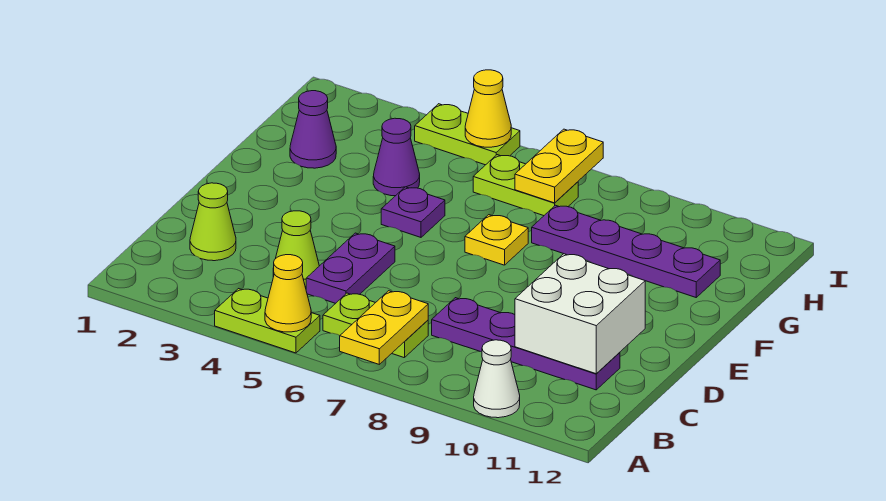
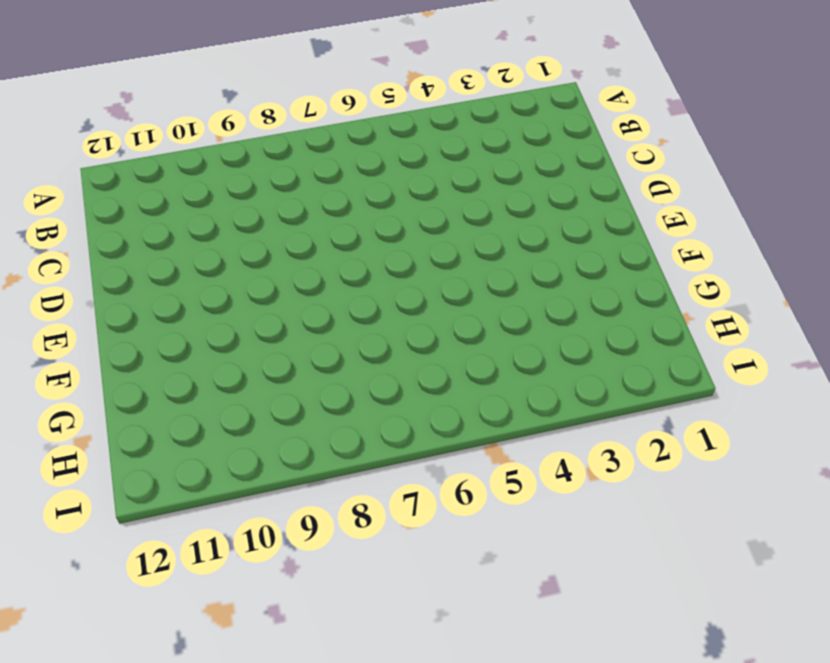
none -> lime plate A4:A5 level 1
none -> white cone A10 level 1
none -> lime plate B6:B7 level 1

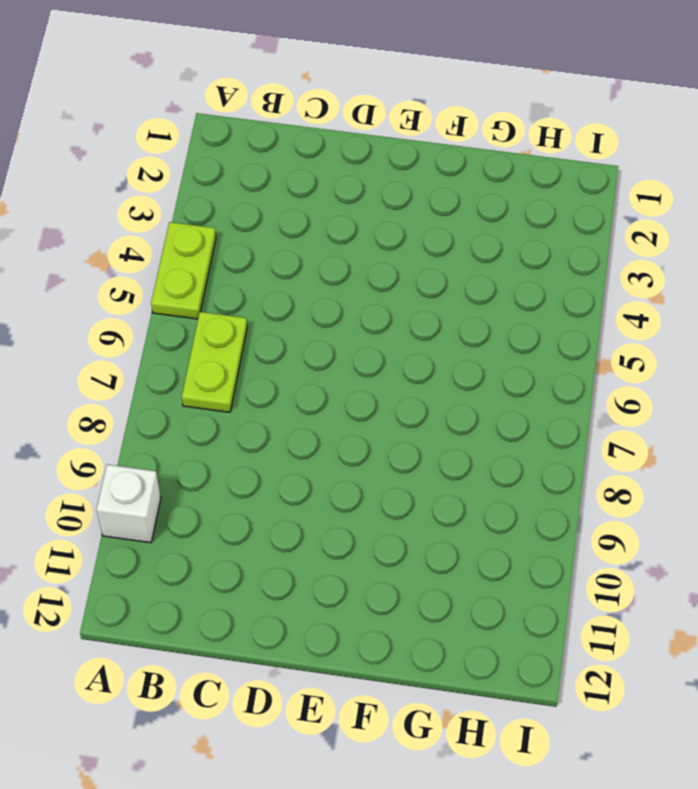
white brick A10 level 1 -> white cone A10 level 1
none -> lime cone C2 level 1
none -> lime cone C4 level 1
none -> purple plate C5:D5 level 1

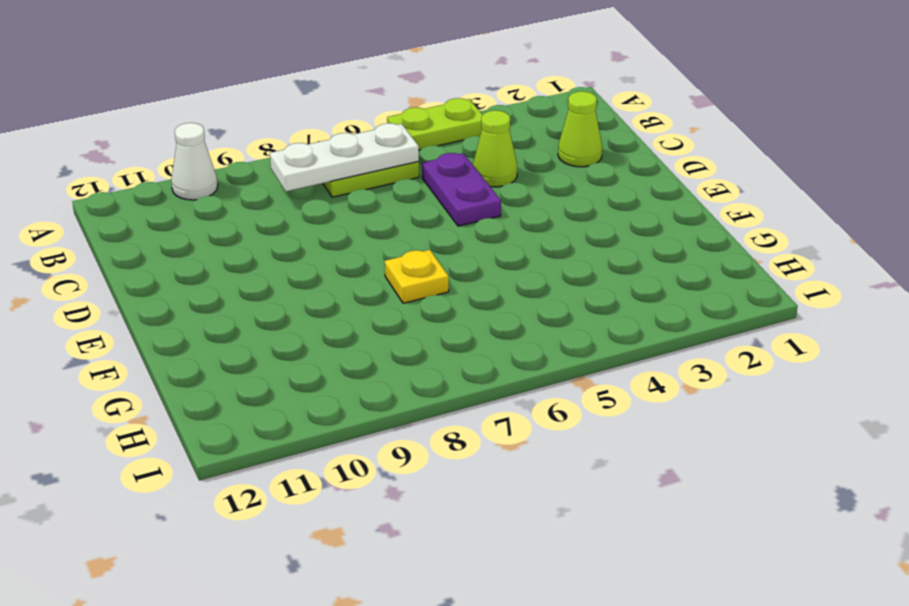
white plate B6:B8 level 2 -> yellow plate A7:B7 level 2
none -> purple plate C8:C11 level 1
none -> purple plate F5 level 1
none -> purple cone G2 level 1

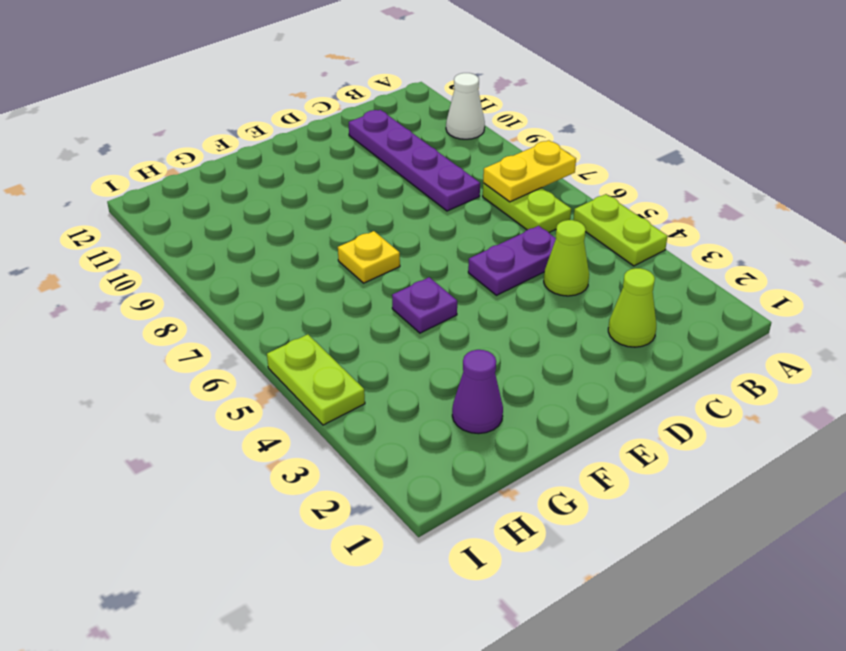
none -> purple cone G4 level 1
none -> purple plate G8:G11 level 1
none -> lime plate H6:H7 level 1

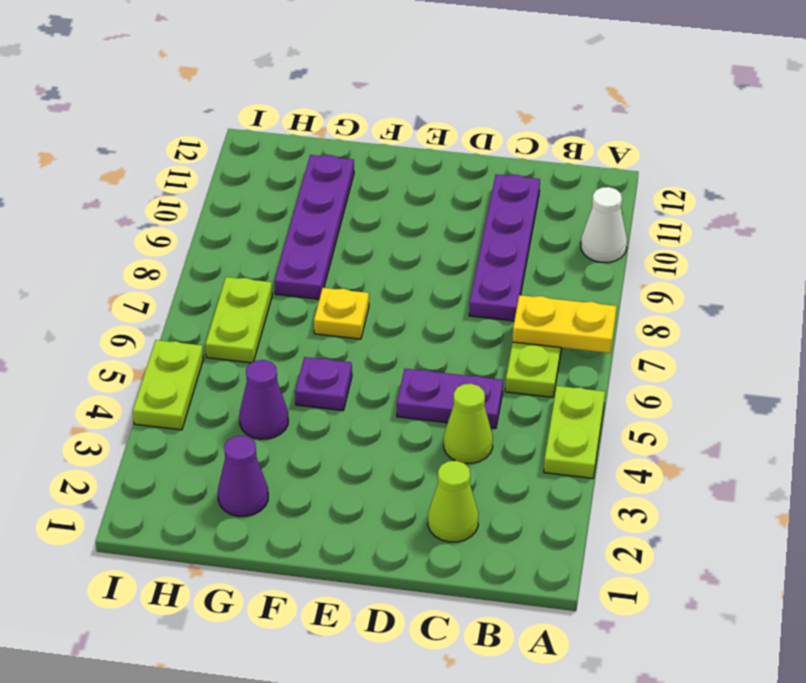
none -> yellow cone A5 level 2
none -> white brick C10:D11 level 2
none -> yellow plate H7:I7 level 2

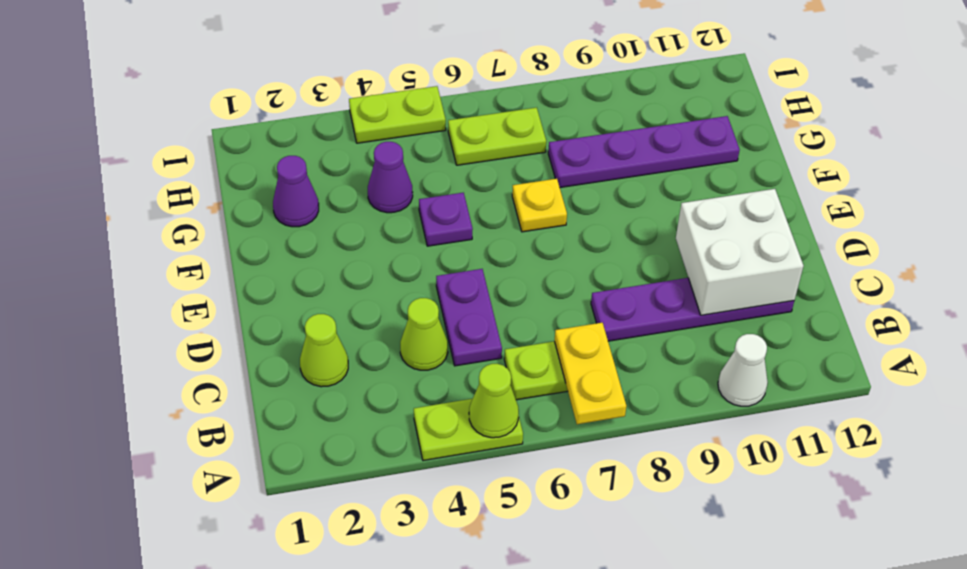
lime cone A5 level 2 -> yellow cone A5 level 2
none -> yellow plate H7:I7 level 2
none -> yellow cone I5 level 2

